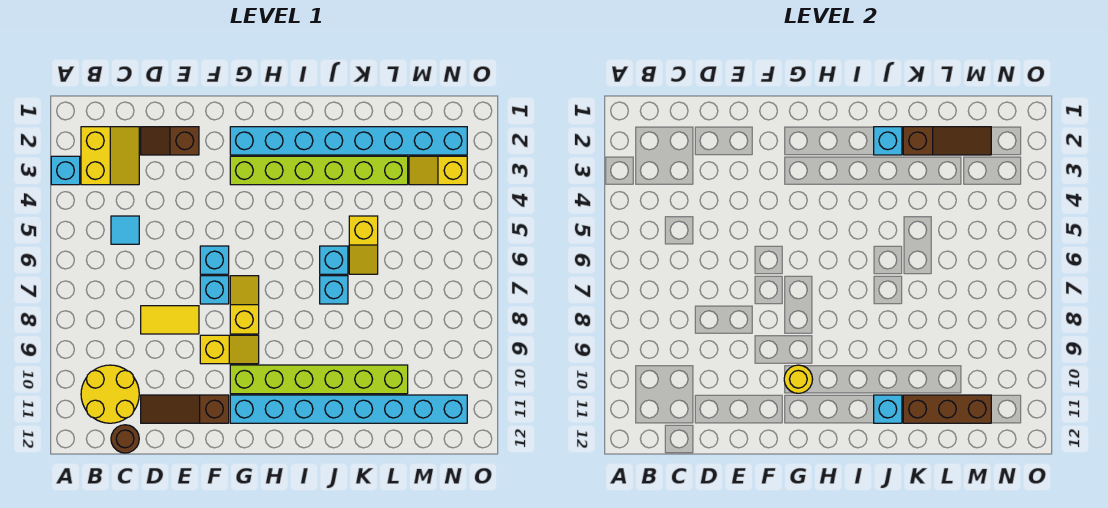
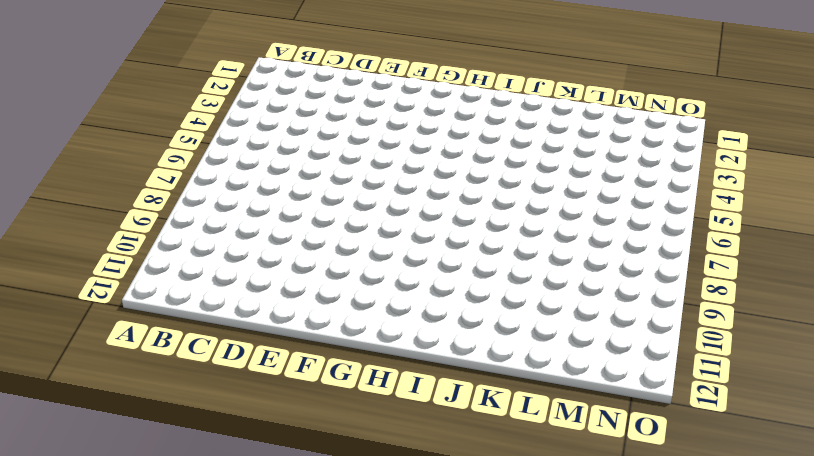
none -> cyan brick A3 level 1
none -> yellow slope B2:C3 level 1 top B
none -> yellow round brick B10:C11 level 1

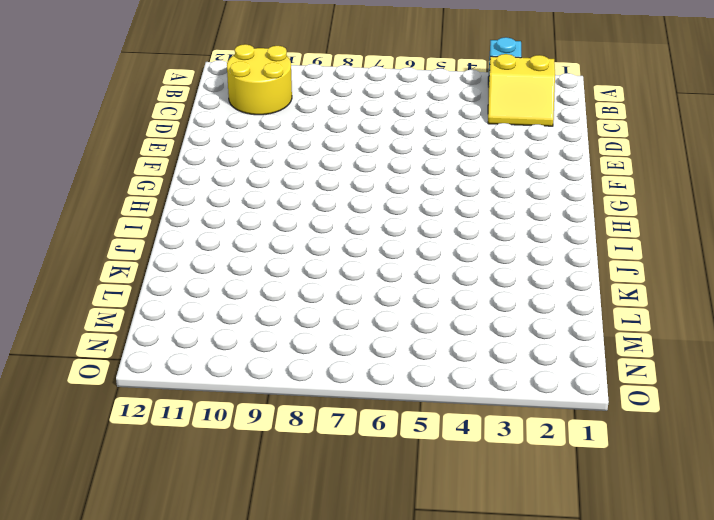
none -> cyan tile C5 level 1
none -> brown round brick C12 level 1
none -> brown slope D2:E2 level 1 top E

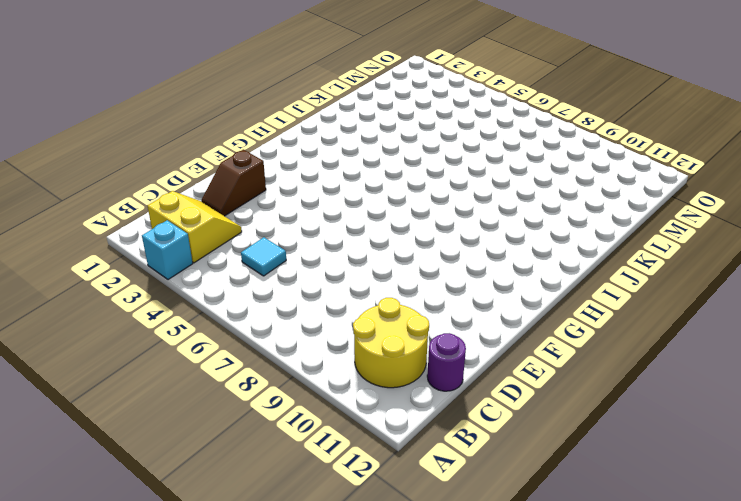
purple round brick C12 level 1 -> brown round brick C12 level 1
none -> yellow tile D8:E8 level 1
none -> brown slope D11:F11 level 1 top F
none -> cyan brick F6 level 1

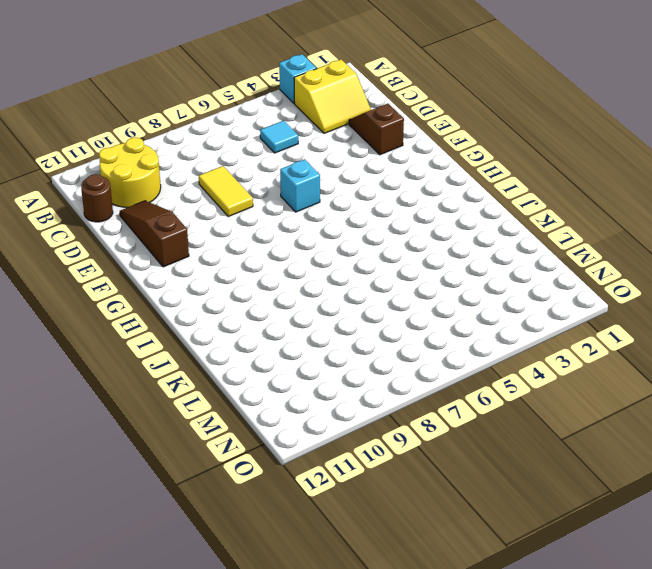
none -> cyan brick F7 level 1
none -> yellow slope F9:G9 level 1 top F
none -> cyan brick G2:N2 level 1

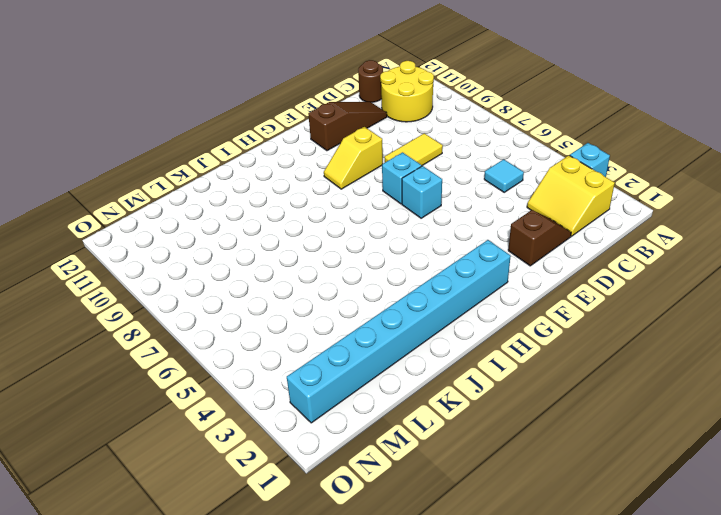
none -> lime brick G3:L3 level 1
none -> yellow slope G7:G8 level 1 top 8
none -> lime brick G10:L10 level 1

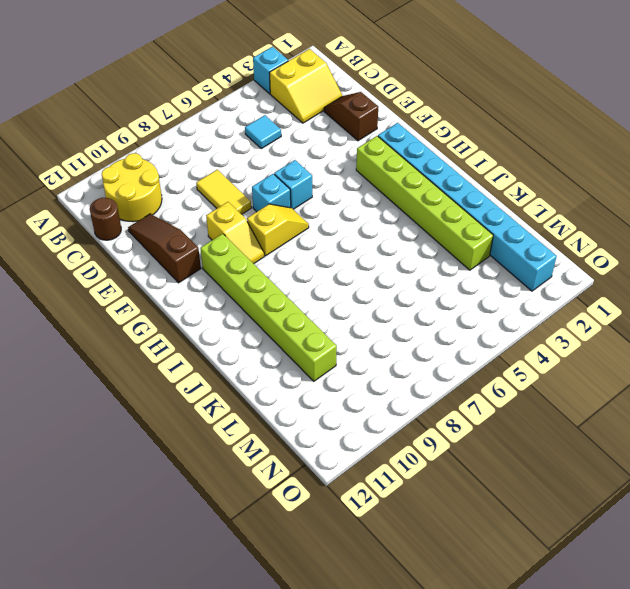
none -> cyan brick G11:N11 level 1
none -> cyan brick J6 level 1
none -> cyan brick J7 level 1

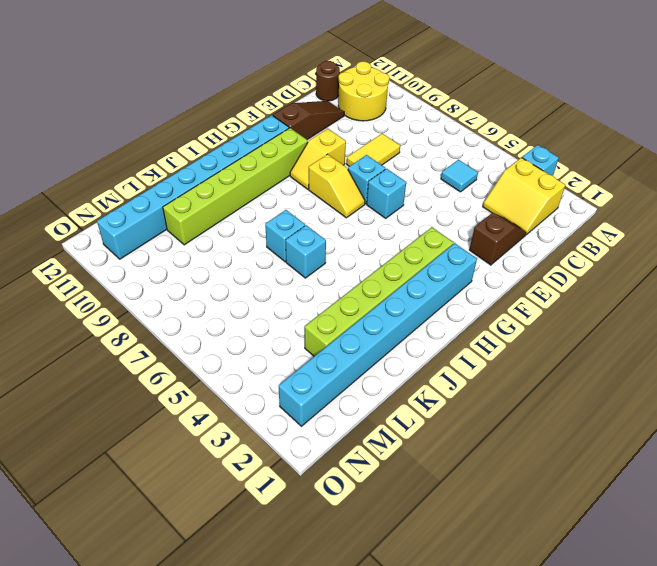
none -> yellow slope K5:K6 level 1 top 5
none -> yellow slope M3:N3 level 1 top N
none -> yellow round brick G10 level 2

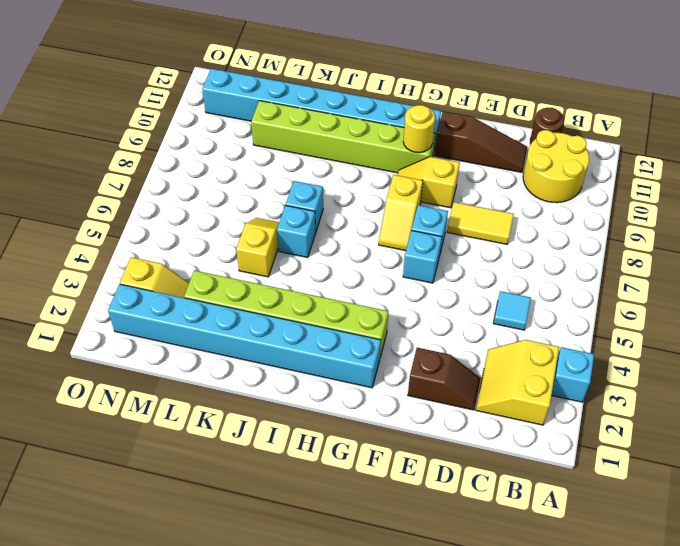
none -> cyan brick J2 level 2
none -> cyan brick J11 level 2
none -> brown slope K2:M2 level 2 top K

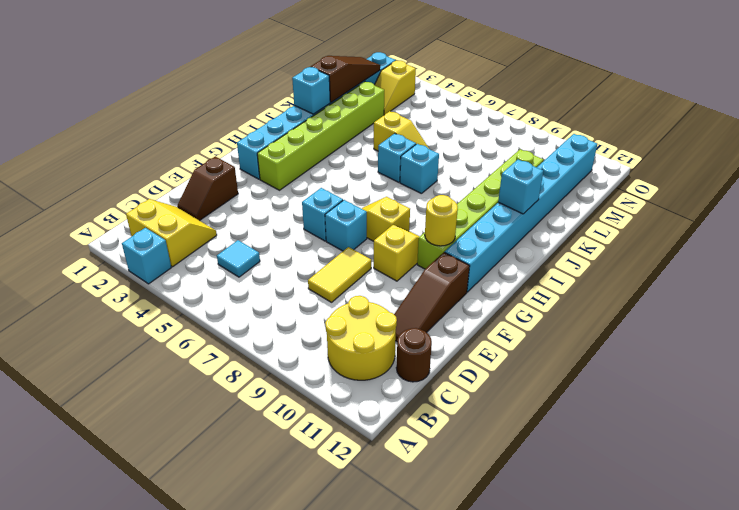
none -> brown brick K11:M11 level 2

